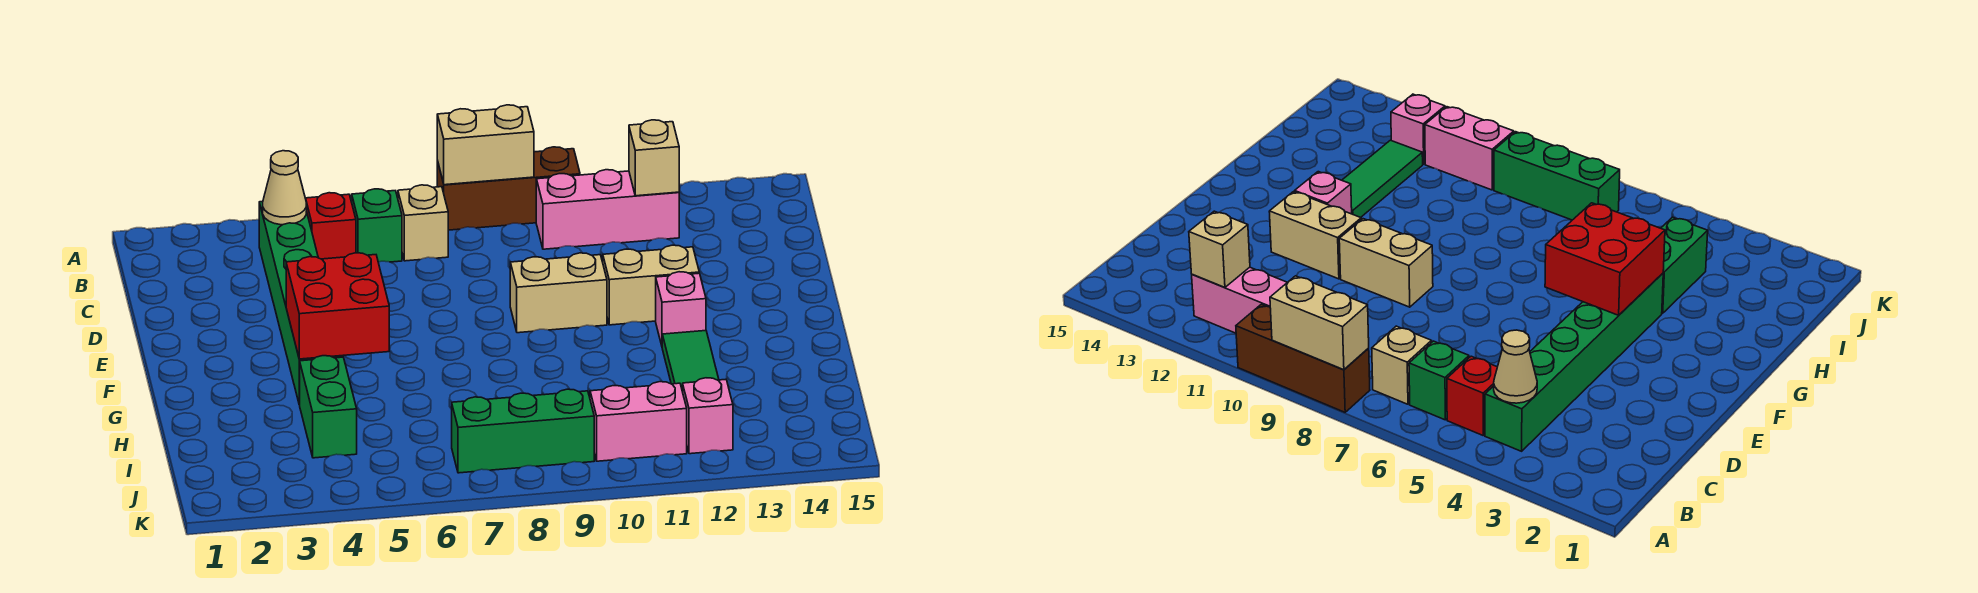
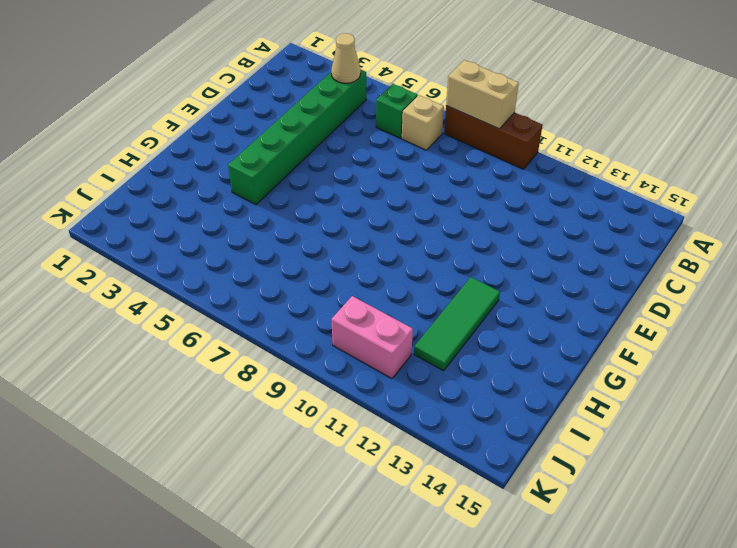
none -> red brick B5 level 1
none -> pink brick B10:B12 level 1
none -> tan brick E9:E10 level 1

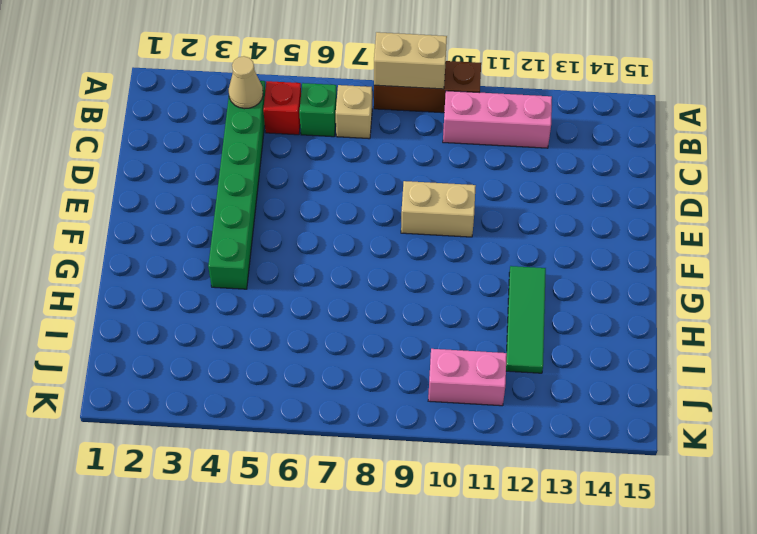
none -> tan brick E11:E12 level 1
none -> pink brick F12 level 1
none -> green brick H4:I4 level 1

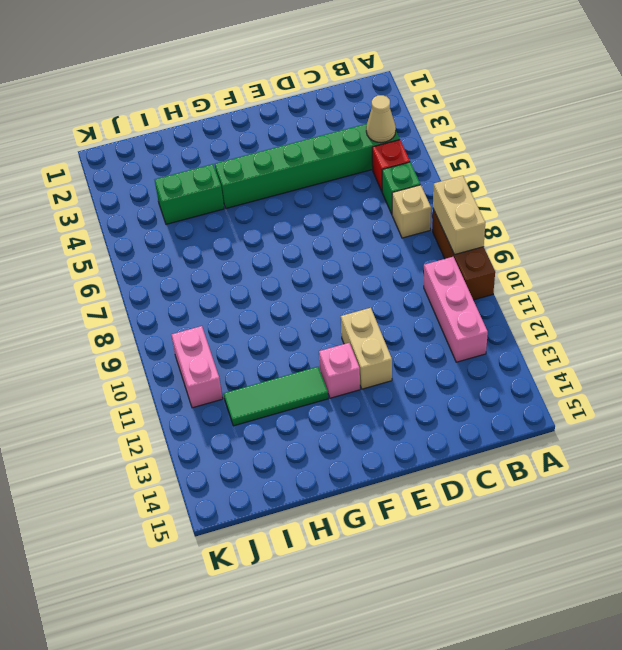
none -> tan brick E9:E10 level 1
none -> green brick J7:J9 level 1
none -> pink brick J12 level 1

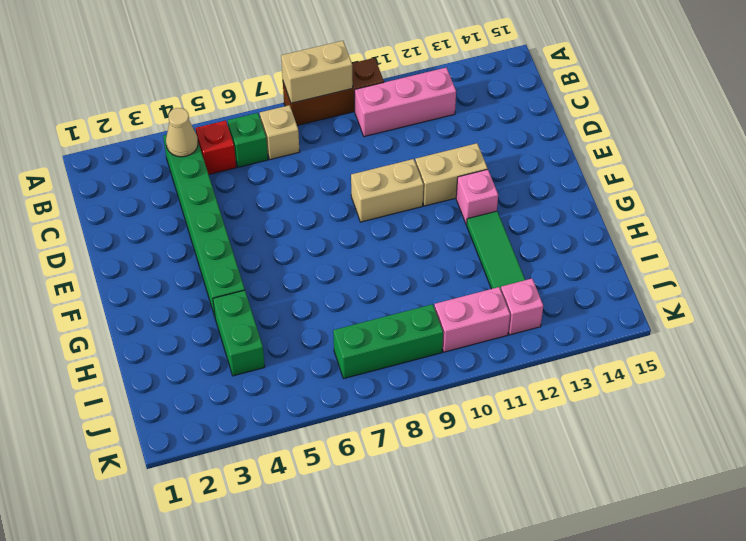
none -> tan brick B12 level 2
none -> red brick F4:G5 level 2

